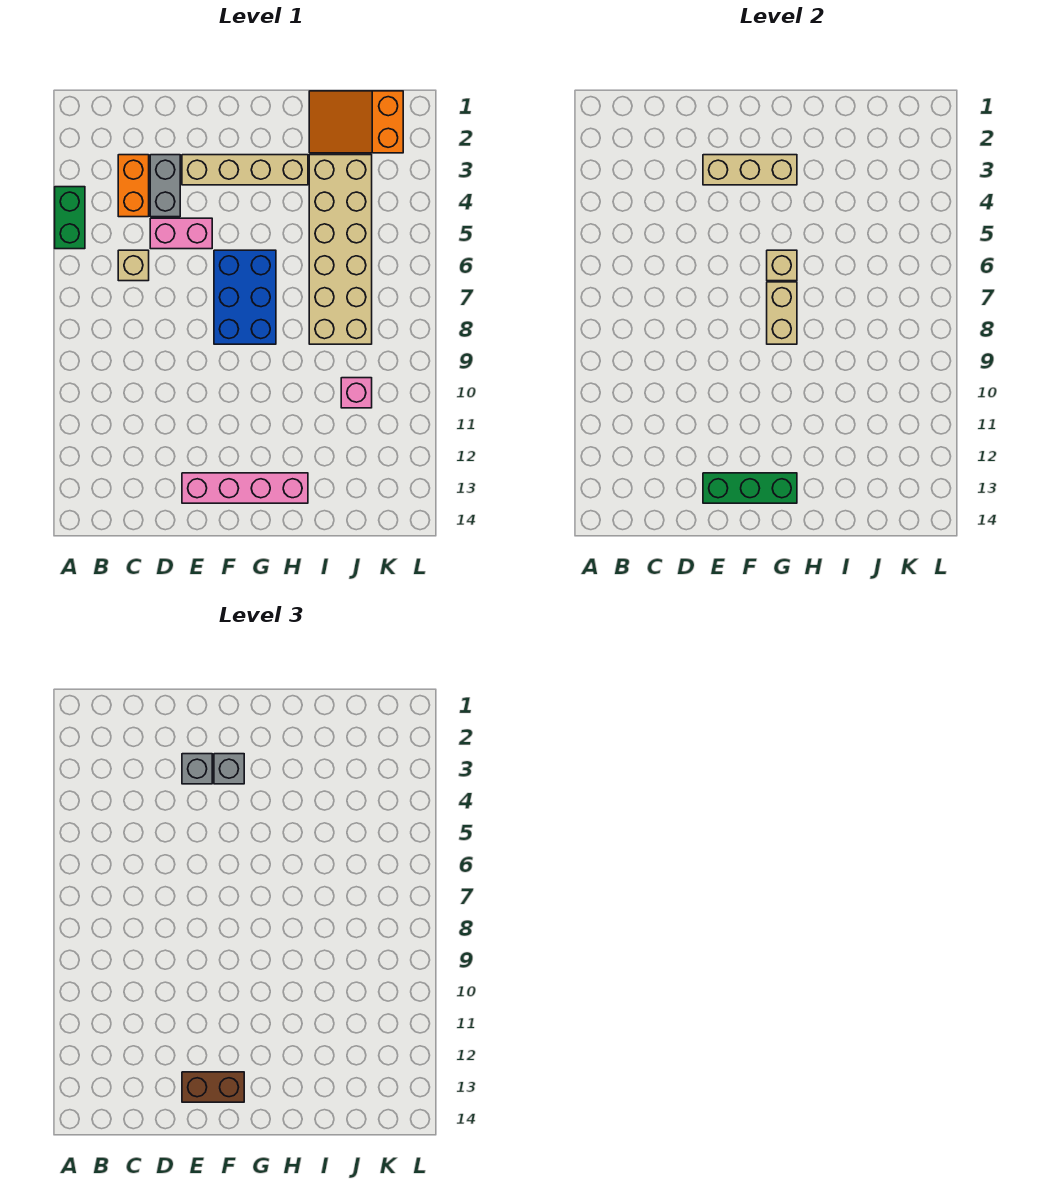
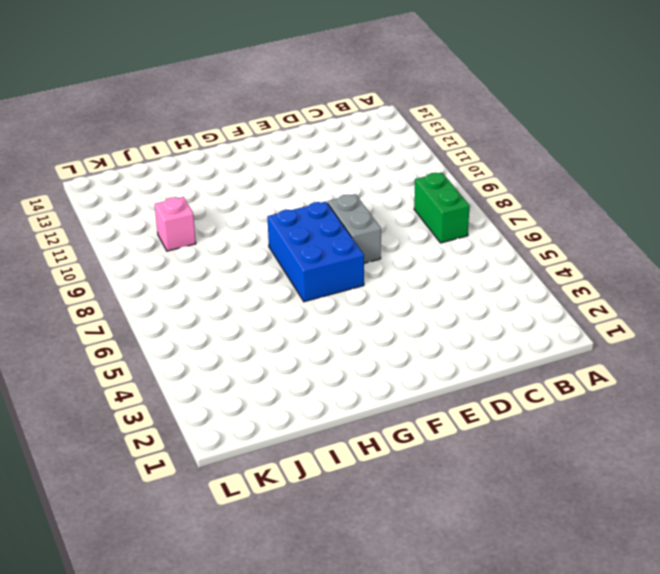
green brick B7:B8 level 1 -> green brick A4:A5 level 1
grey brick E7:E8 level 1 -> grey brick D3:D4 level 1
none -> orange brick C3:C4 level 1
none -> tan brick C6 level 1
none -> pink brick D5:E5 level 1

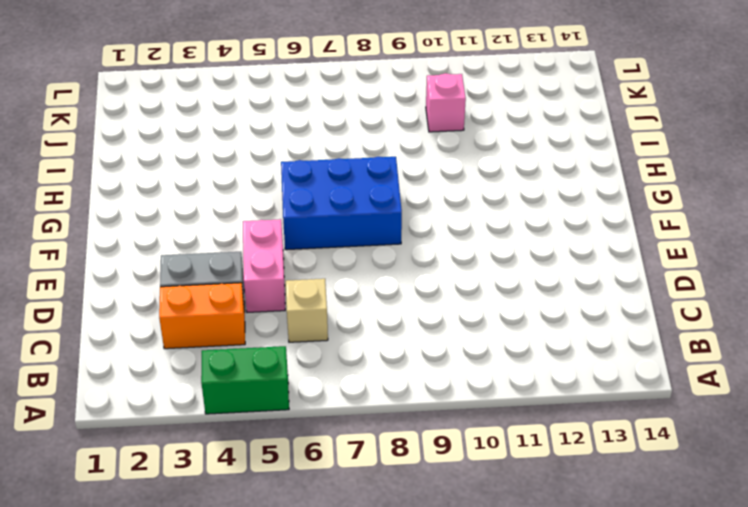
none -> tan brick E3:H3 level 1
none -> pink brick E13:H13 level 1
none -> orange slope I1:K2 level 1 top K

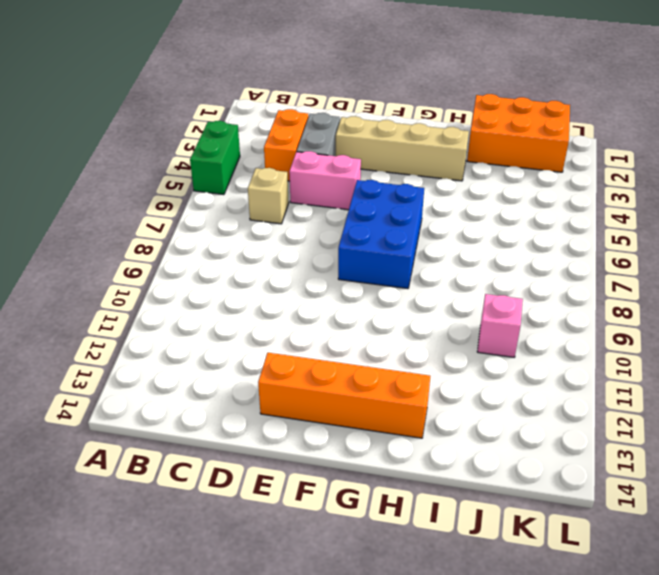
orange brick E13:H13 level 1 -> pink brick E13:H13 level 1
orange brick I1:K2 level 1 -> orange slope I1:K2 level 1 top K
none -> tan brick I3:J8 level 1
none -> tan brick E3:G3 level 2
none -> green brick E13:G13 level 2

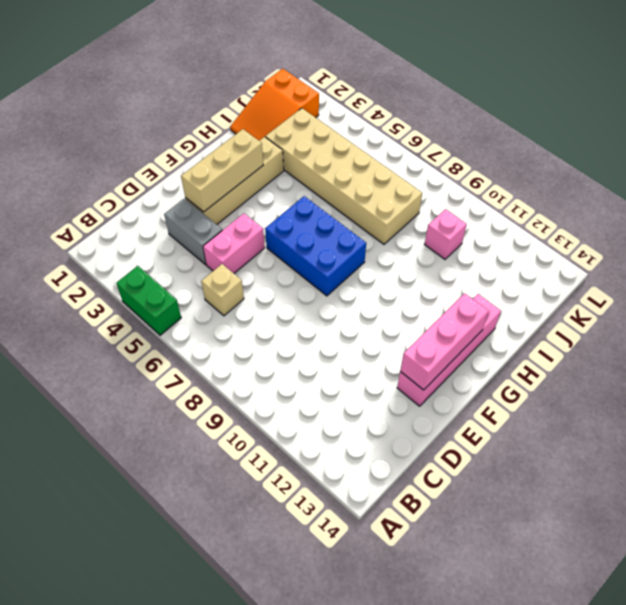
pink brick E13:G13 level 2 -> green brick E13:G13 level 2
none -> orange brick C3:C4 level 1
none -> tan brick G6 level 2
none -> tan brick G7:G8 level 2

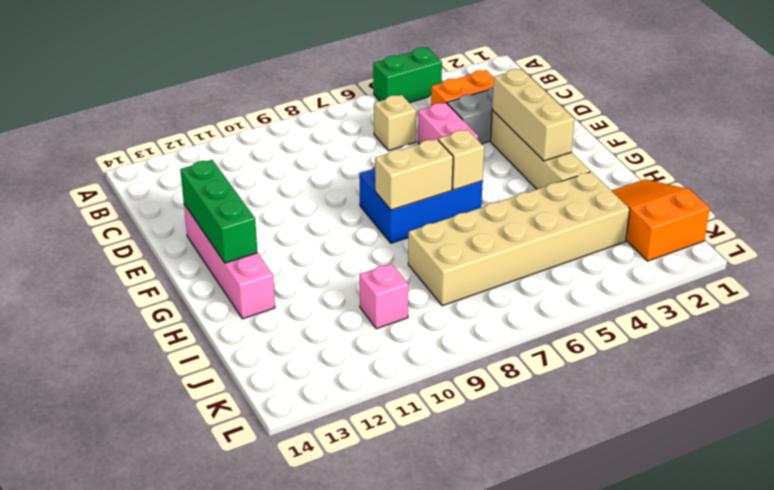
none -> grey brick E3 level 3
none -> brown brick E13:F13 level 3
none -> grey brick F3 level 3

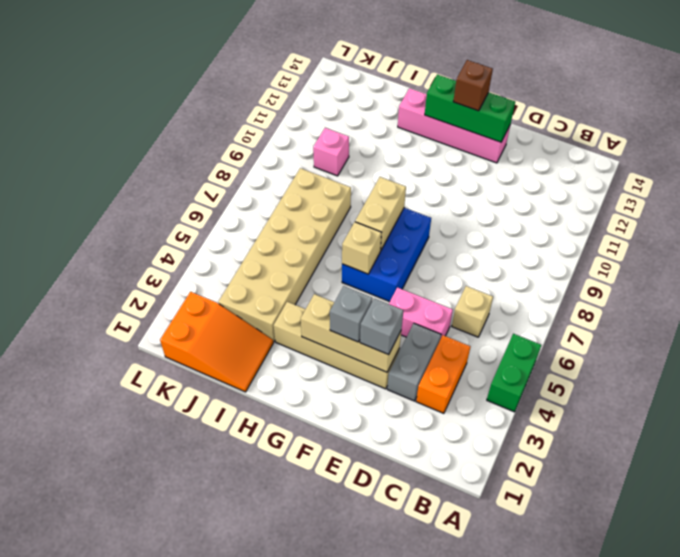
brown brick F13 level 3 -> brown brick E13:F13 level 3

